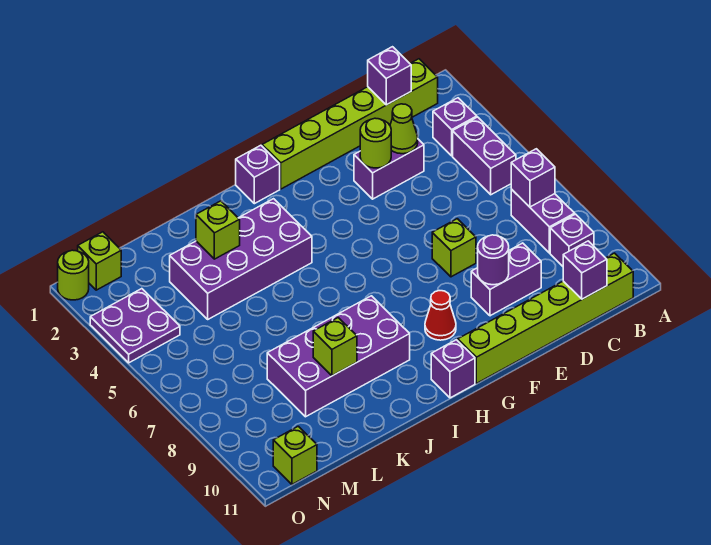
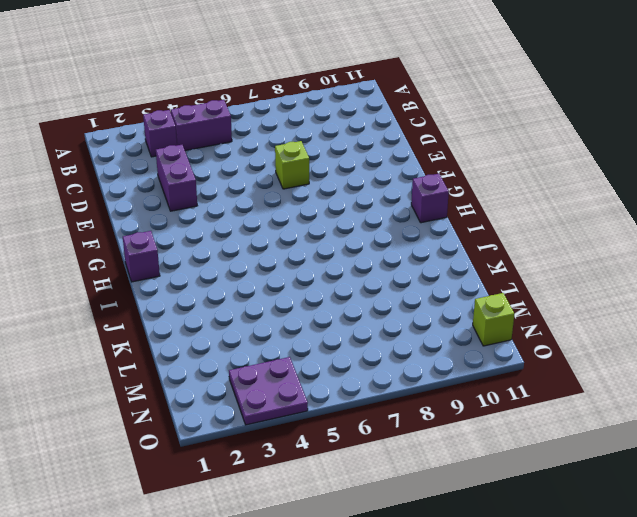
none -> lime brick B1:G1 level 1
none -> purple brick B7:B8 level 1
none -> purple brick B9 level 1

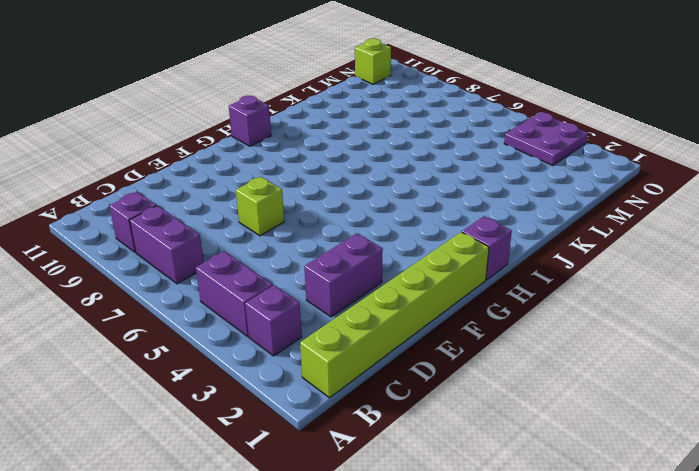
none -> lime brick B11:G11 level 1
none -> purple brick D9:E9 level 1
none -> red cone G9 level 1

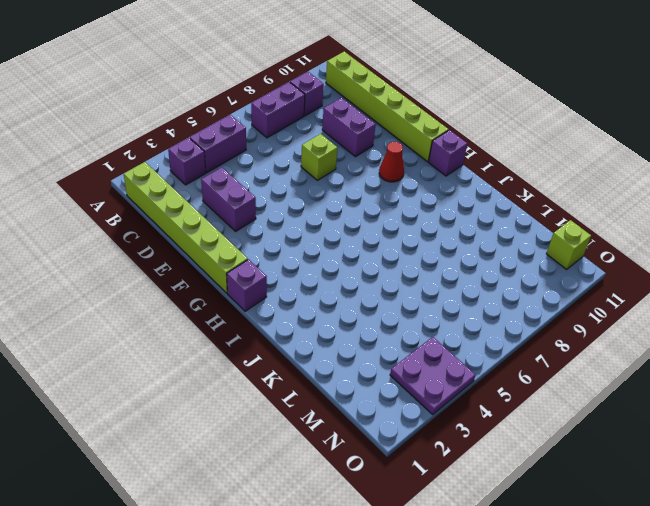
none -> purple brick I3:L4 level 1
none -> purple brick I8:L9 level 1
none -> lime brick N1 level 1

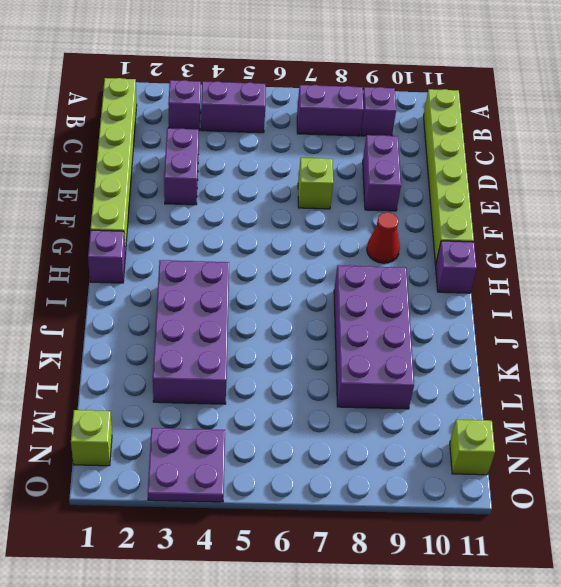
none -> lime round brick O1 level 1
none -> purple brick B7 level 2
none -> purple brick C1 level 2

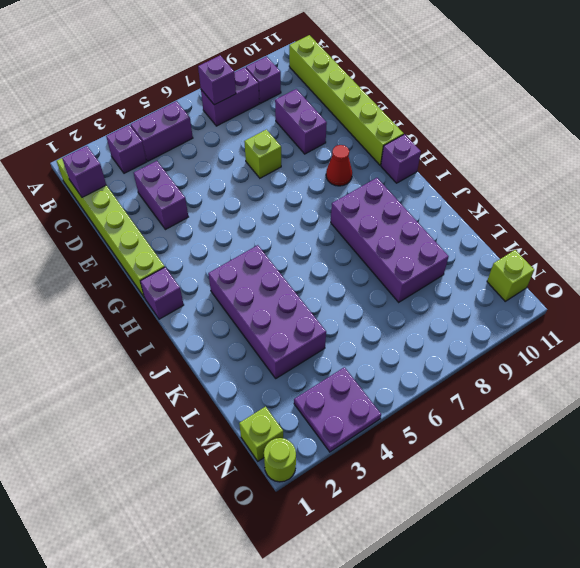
none -> purple brick C11 level 2
none -> lime cone D3 level 2
none -> lime round brick E3 level 2

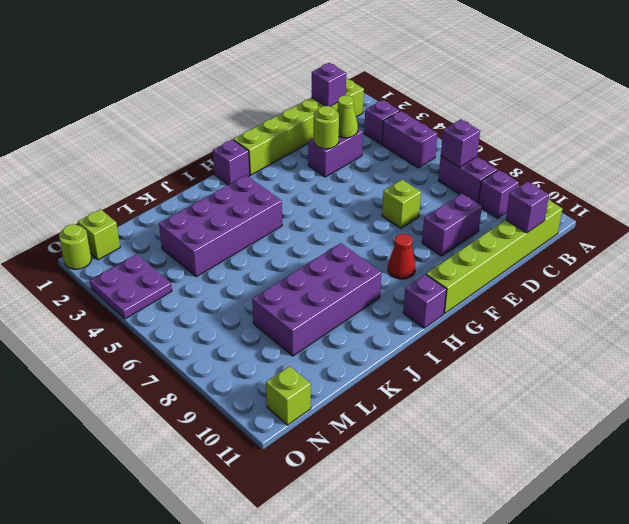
none -> purple round brick E9 level 2
none -> lime brick K3 level 2
none -> lime brick K9 level 2

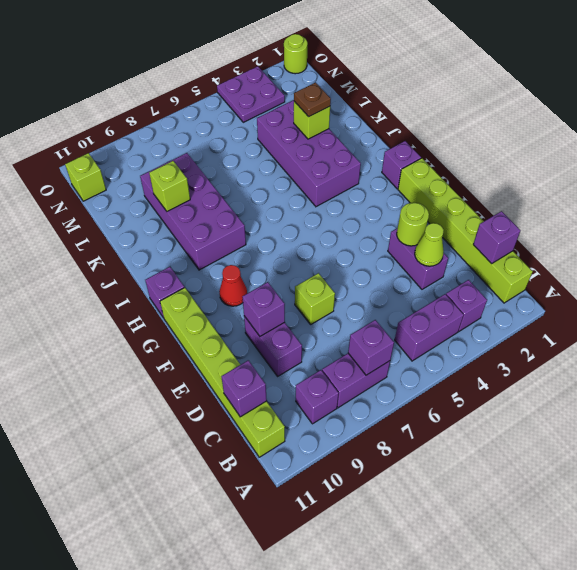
purple brick E9 level 2 -> purple round brick E9 level 2
brown plate K3 level 3 -> none
none -> lime brick N1 level 1

